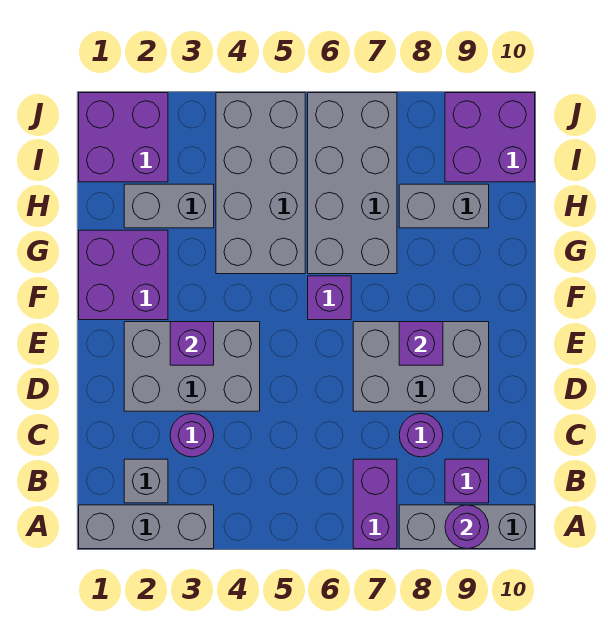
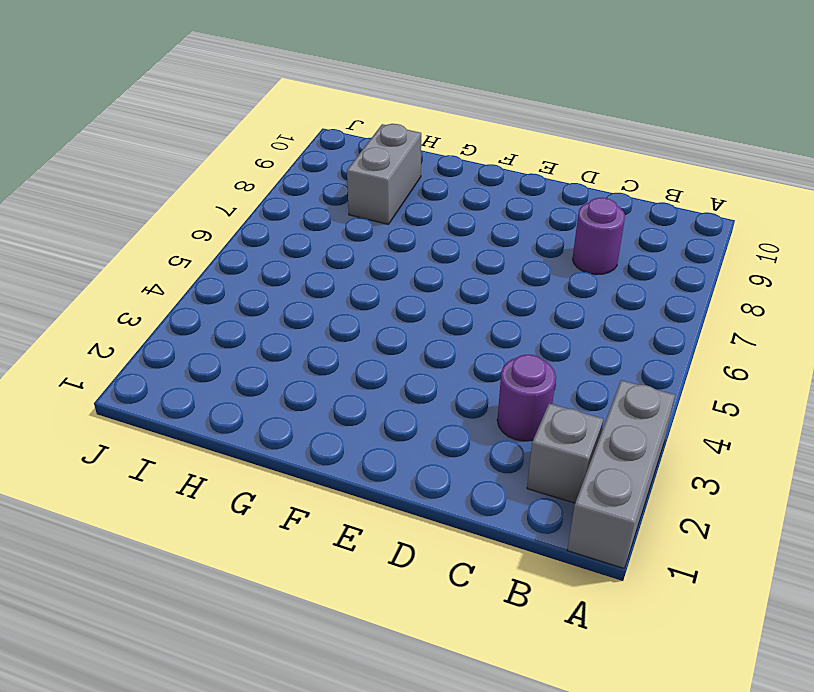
none -> purple brick A7:B7 level 1
none -> grey brick A8:A10 level 1
none -> purple brick B9 level 1

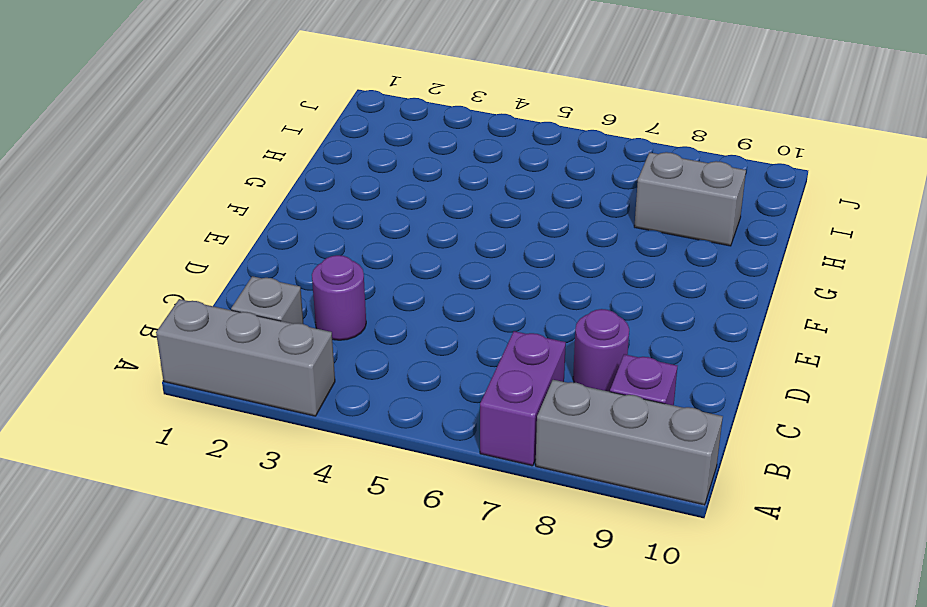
none -> grey brick D2:E4 level 1
none -> grey brick D7:E9 level 1
none -> purple brick F1:G2 level 1

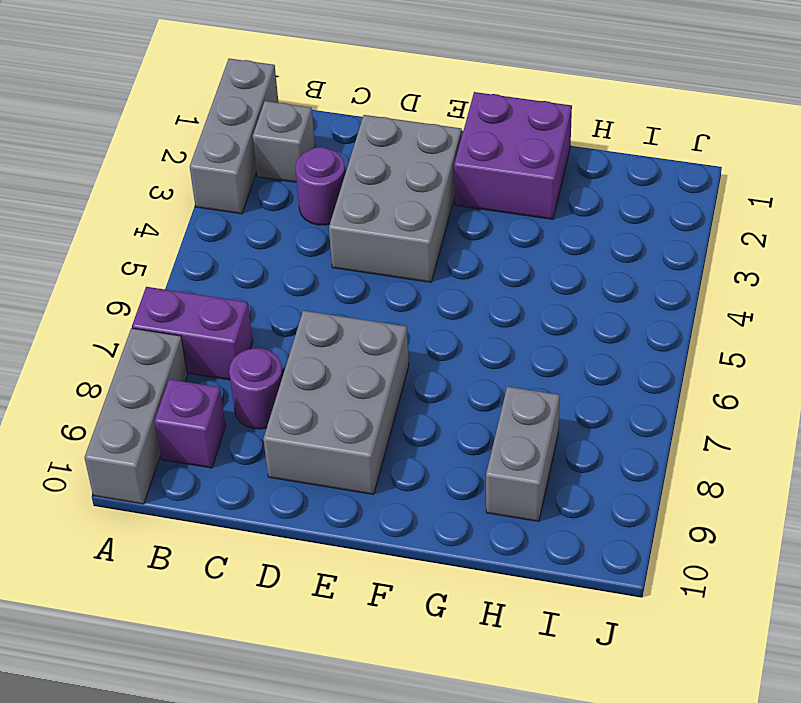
none -> purple brick F6 level 1
none -> grey brick G4:J5 level 1
none -> grey brick G6:J7 level 1

